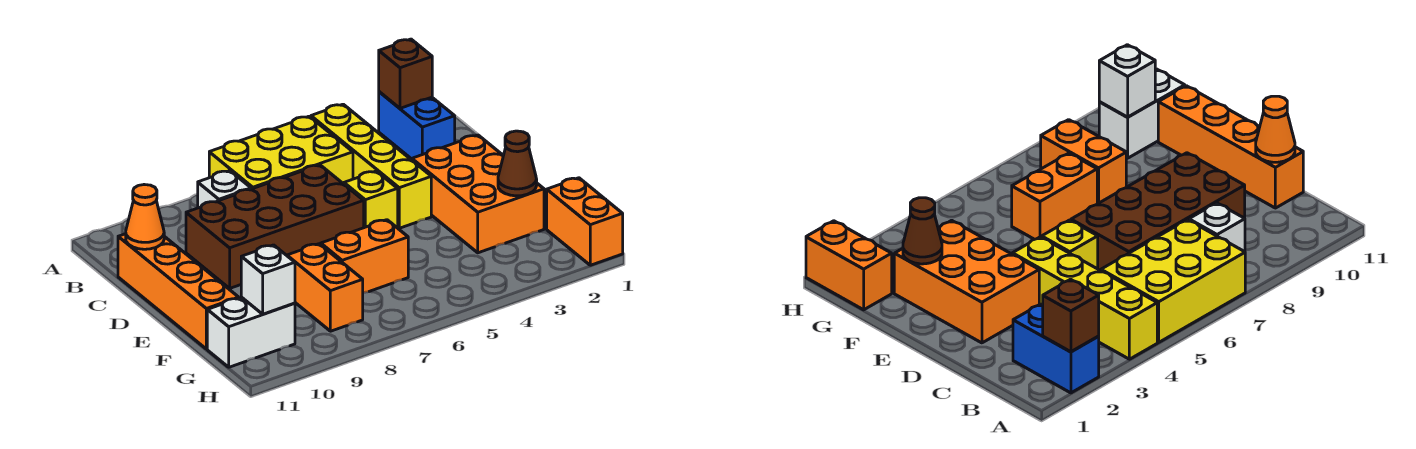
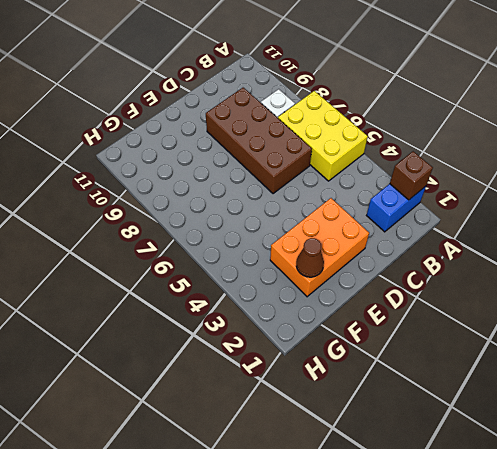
none -> yellow brick A4:D4 level 1
none -> orange brick C11:F11 level 1
none -> yellow brick D5 level 1

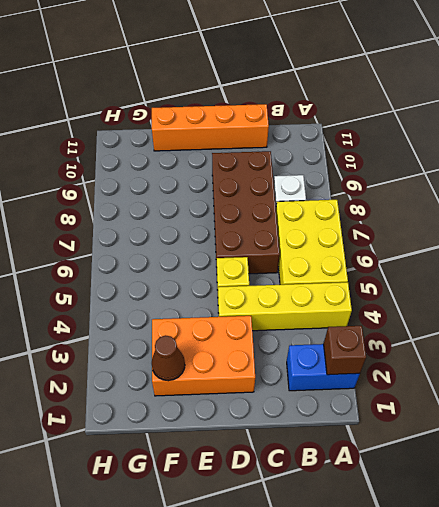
none -> orange brick F6:F7 level 1
none -> orange brick F8:G8 level 1
none -> orange brick G1:H1 level 1

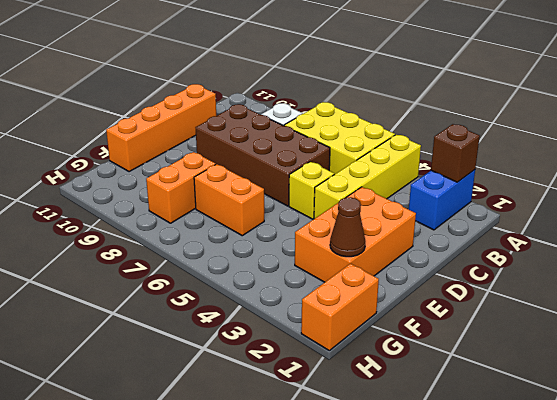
none -> white brick G10:G11 level 1
none -> orange cone C11 level 2
none -> white brick G10 level 2

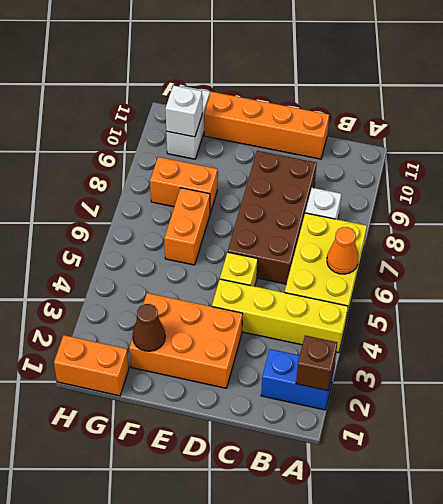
orange cone A6 level 2 -> orange cone C11 level 2

